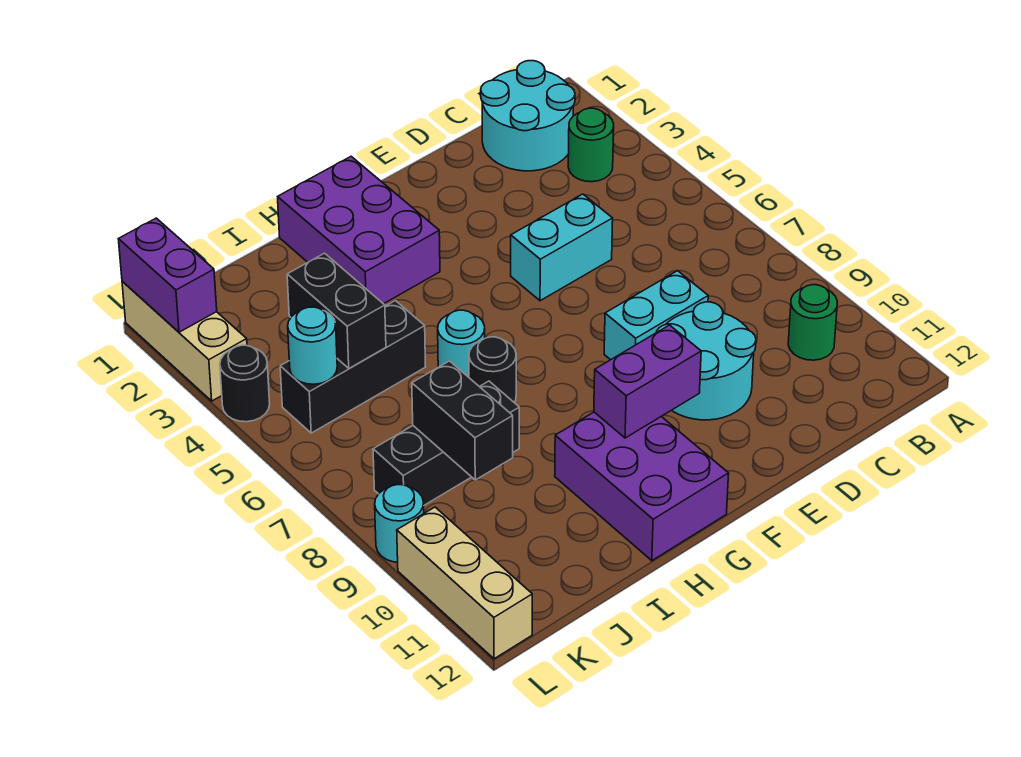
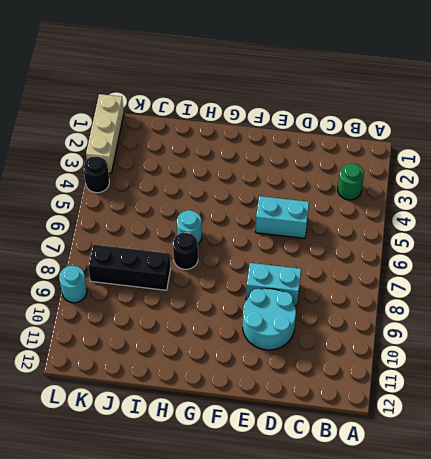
none -> cyan round brick B1:C2 level 1
none -> green round brick B10 level 1
none -> purple brick G1:H3 level 1

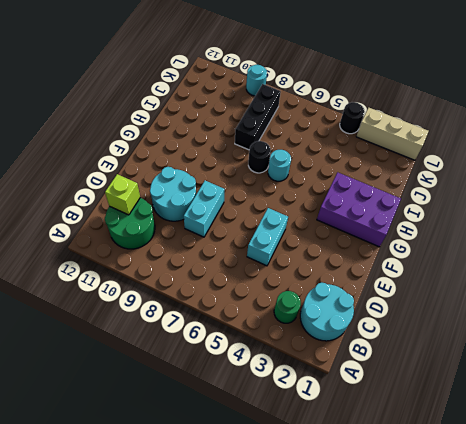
green round brick B10:C11 level 1 -> green round brick B10 level 1
lime brick C11 level 2 -> none
none -> purple brick G10:H12 level 1
none -> black brick I5:K5 level 1
none -> tan brick L10:L12 level 1

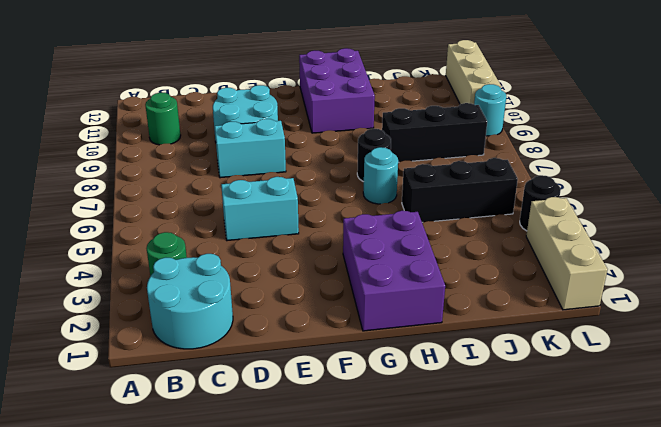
none -> purple brick F10:G10 level 2
none -> black brick J4:J5 level 2
none -> black brick J8:J9 level 2

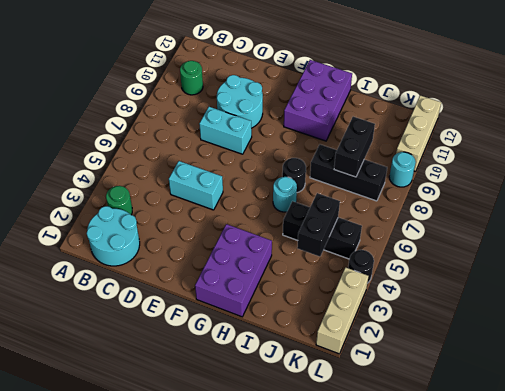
none -> purple brick F10:G10 level 2
none -> cyan round brick K5 level 2
none -> purple brick L1:L2 level 2

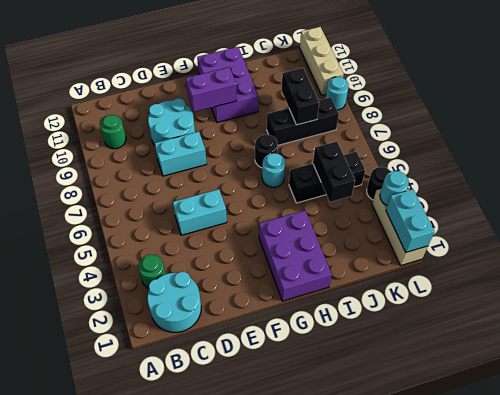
cyan brick L1:L2 level 2 -> purple brick L1:L2 level 2
cyan round brick L3 level 2 -> cyan round brick K5 level 2

